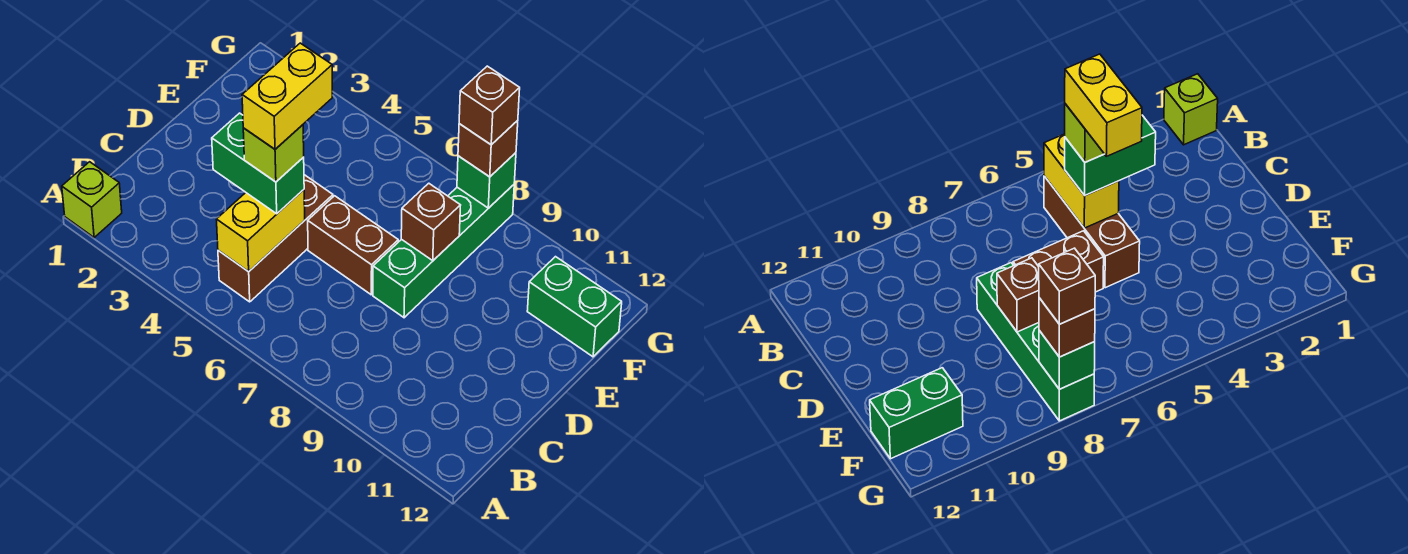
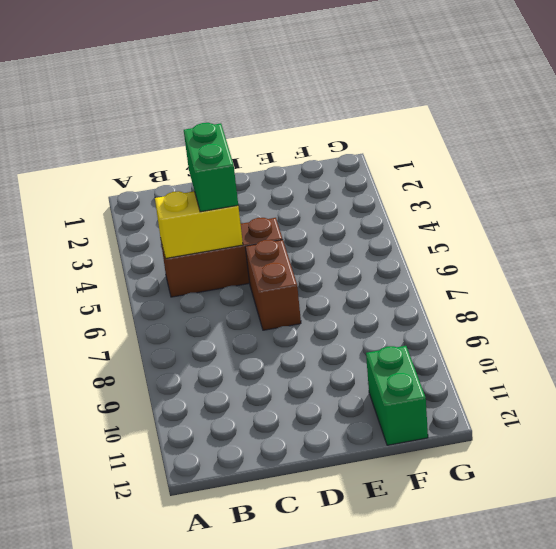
none -> lime brick A1 level 1
none -> green brick D8:G8 level 1
none -> brown brick E8 level 2

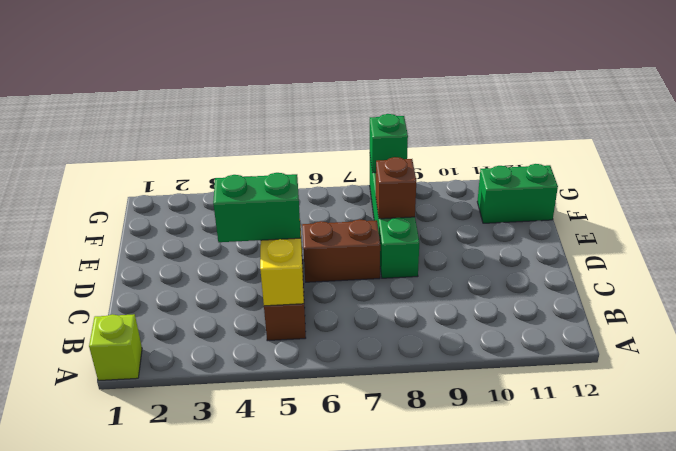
none -> brown brick G8 level 3
none -> lime brick C5 level 4
none -> brown brick G8 level 4

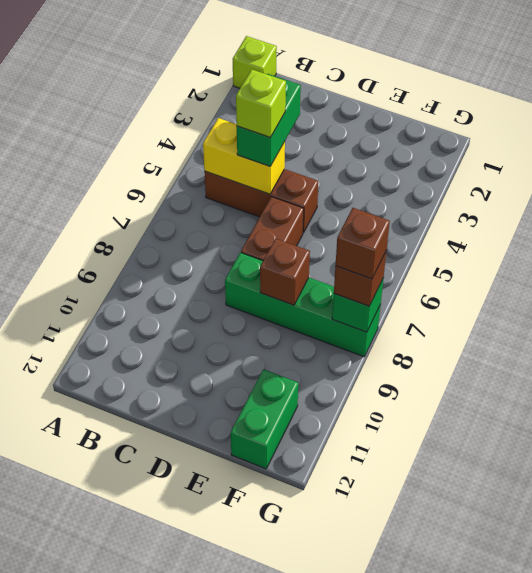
none -> yellow brick C5:D5 level 5

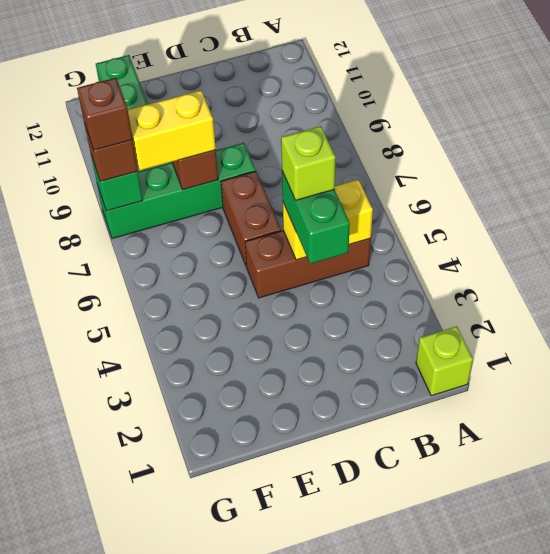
yellow brick E8:F8 level 3 -> yellow brick C5:D5 level 5

